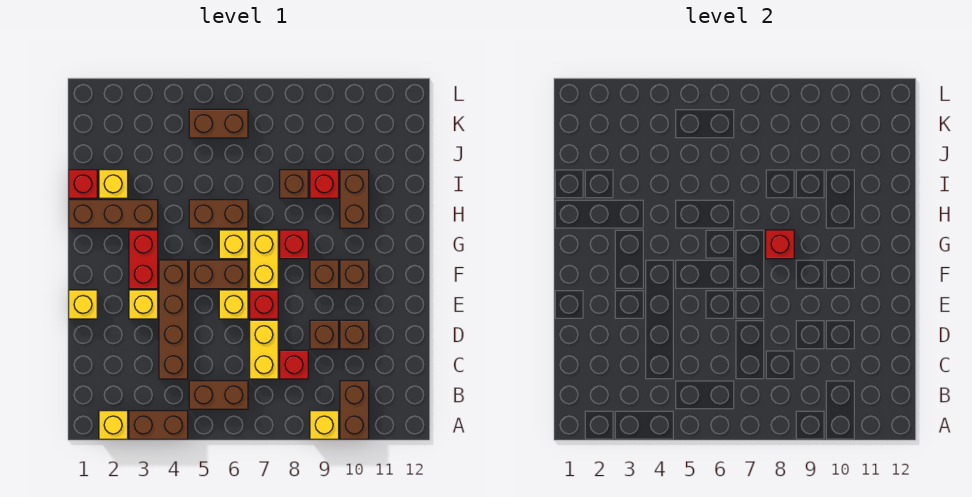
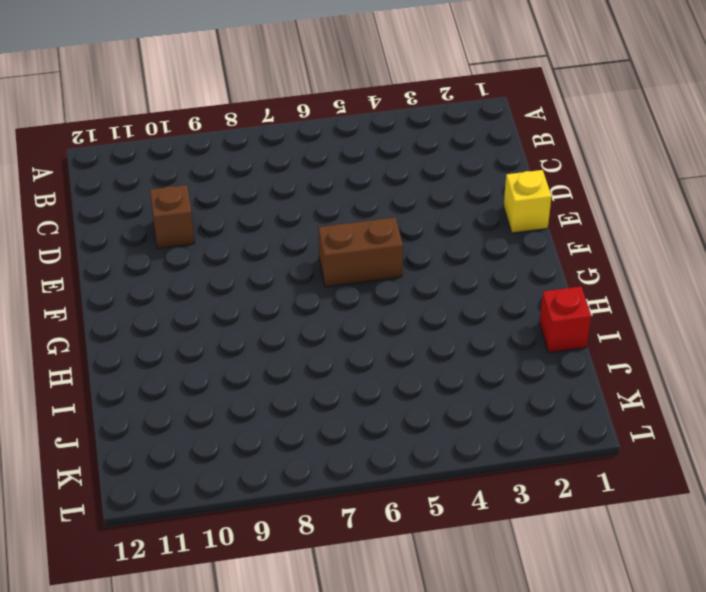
none -> yellow brick A2 level 1
none -> brown brick A3:A4 level 1
none -> yellow brick A9 level 1
none -> brown brick A10:B10 level 1

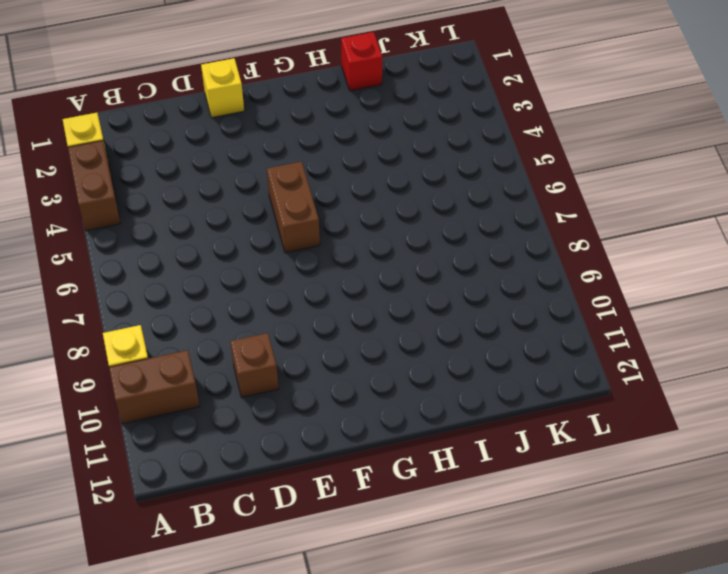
none -> brown brick B5:B6 level 1
none -> brown brick C4:F4 level 1
none -> yellow brick C7:D7 level 1
none -> red brick C8 level 1

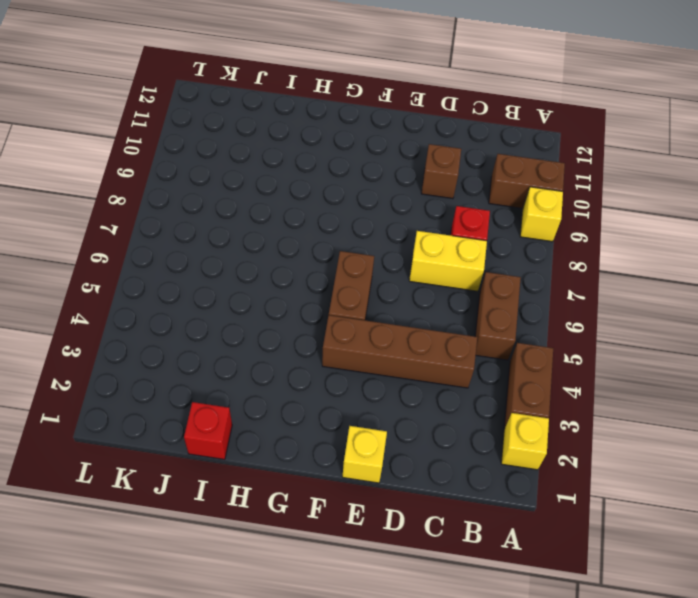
none -> brown brick D9 level 1
none -> yellow brick E3 level 1
none -> yellow brick E6 level 1
none -> red brick E7 level 1

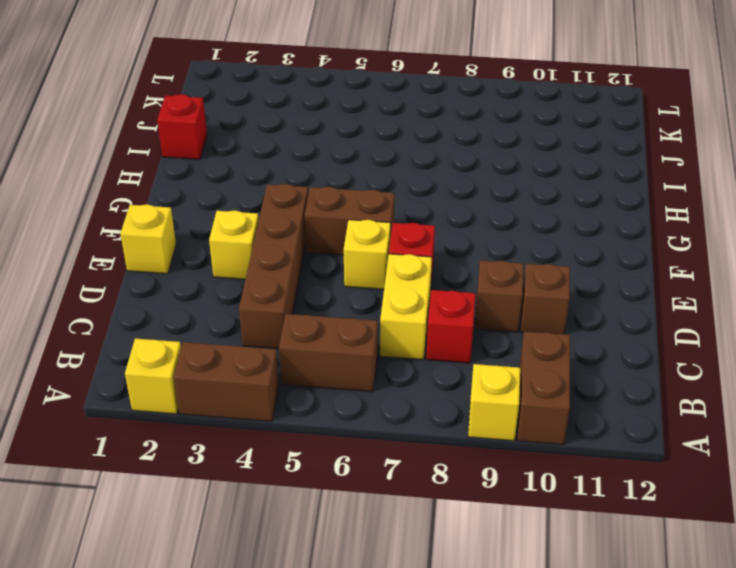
none -> red brick F3:G3 level 1
none -> yellow brick F7:G7 level 1
none -> brown brick F9 level 1
none -> brown brick F10 level 1

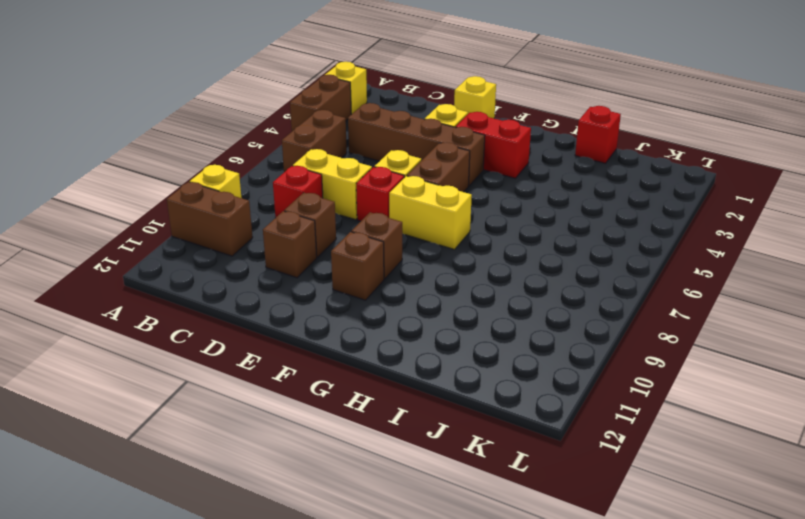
none -> yellow brick G6 level 1
none -> red brick G8 level 1
none -> brown brick H1:H3 level 1
none -> brown brick H5:H6 level 1

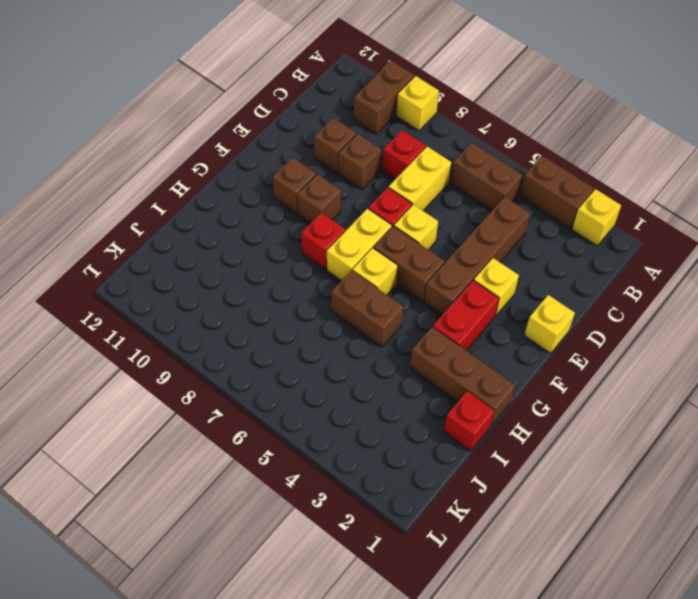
none -> brown brick H10:I10 level 1
none -> yellow brick I2 level 1
none -> brown brick I8 level 1
none -> red brick I9 level 1

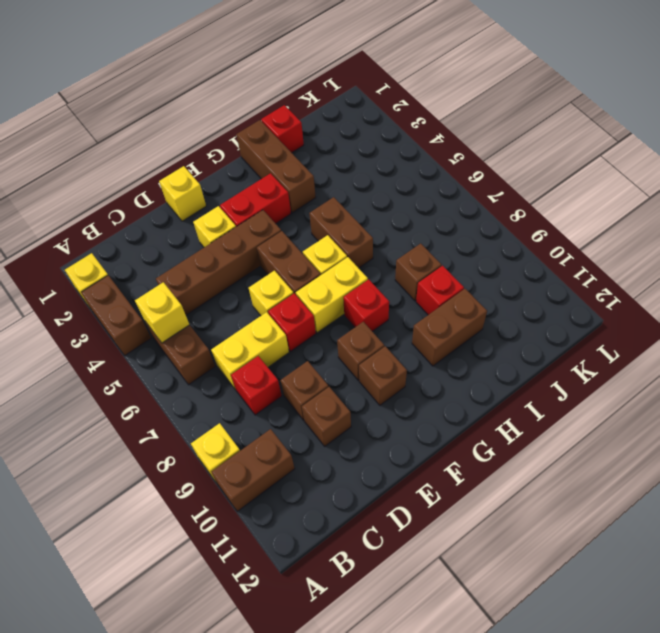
yellow brick B5 level 2 -> yellow brick I2 level 1
none -> brown brick K5:K6 level 1
none -> red brick G8 level 2

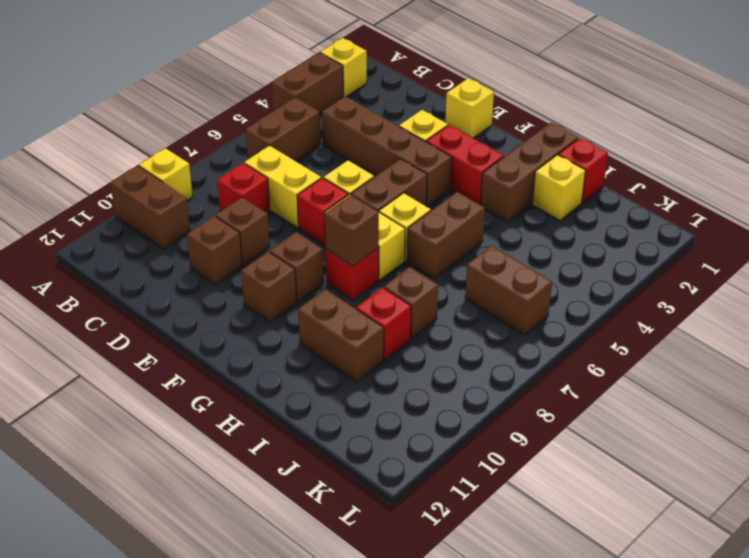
brown brick G8 level 2 -> red brick G8 level 2
brown brick J6:K6 level 1 -> brown brick K5:K6 level 1

